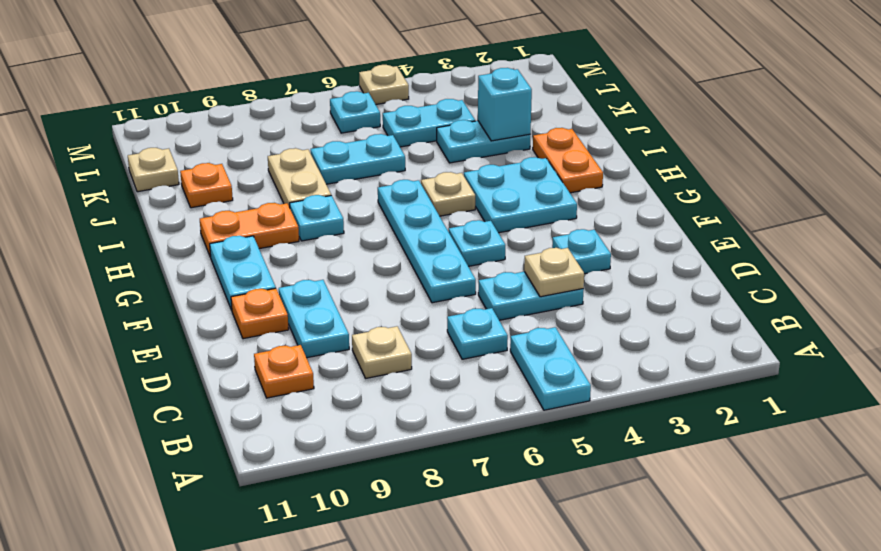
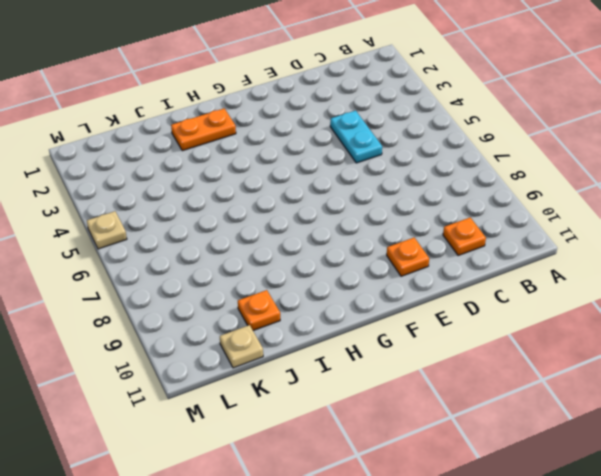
none -> cyan plate A5:B5 level 1
none -> cyan plate C6 level 1
none -> tan plate C8 level 1

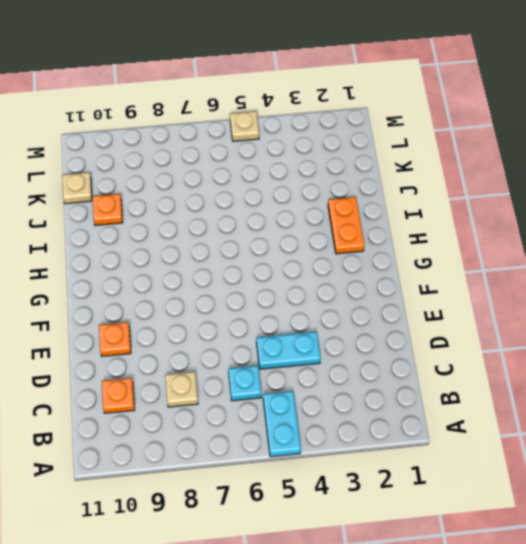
none -> cyan plate D9:E9 level 1
none -> cyan plate E3 level 1
none -> cyan plate E6:H6 level 1

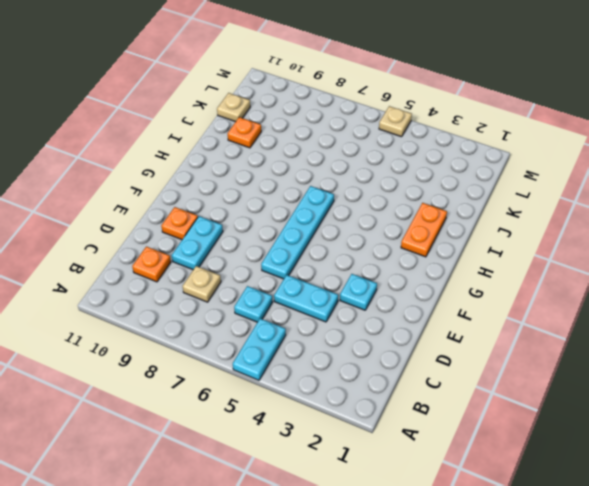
none -> cyan plate F5 level 1
none -> cyan plate F10:G10 level 1
none -> cyan plate G3:H4 level 1

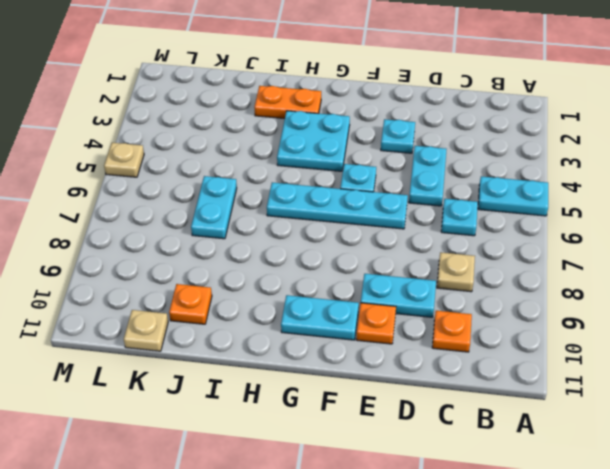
none -> tan plate H5 level 1
none -> cyan plate H8 level 1
none -> orange plate H9:H10 level 1

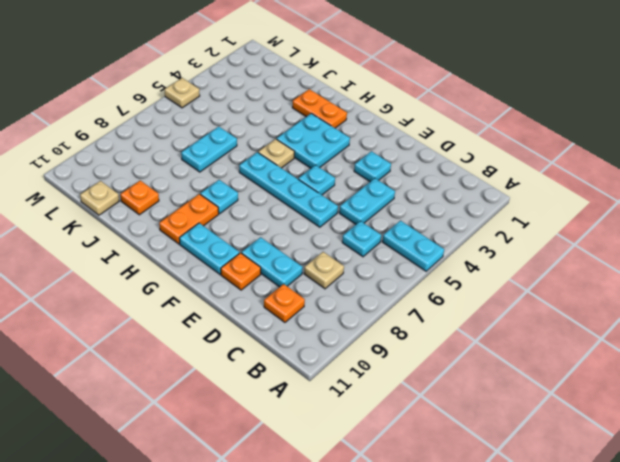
none -> tan plate I8:J8 level 1
none -> cyan plate J3:J4 level 1
none -> cyan plate K4:K5 level 1

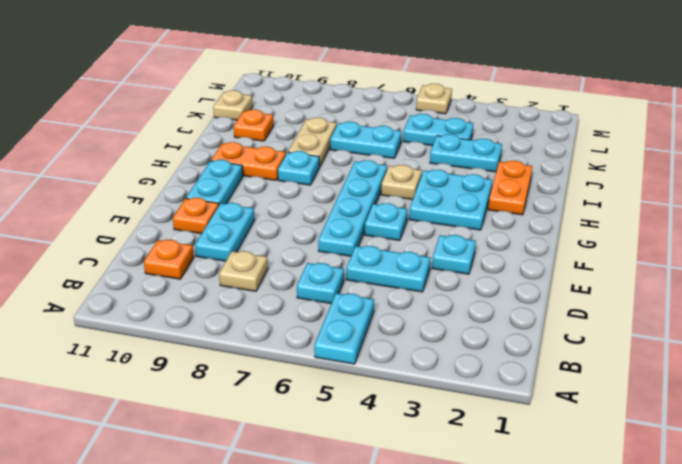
none -> cyan plate L6 level 1
none -> tan plate D4 level 2
none -> cyan brick J3 level 2

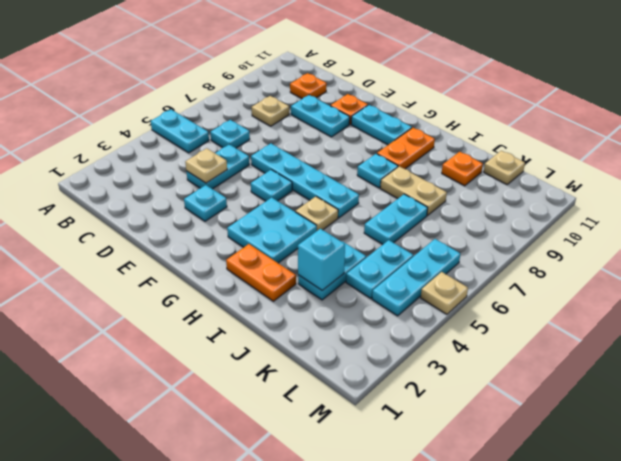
cyan plate L4:L6 level 1 -> cyan plate L6 level 1

